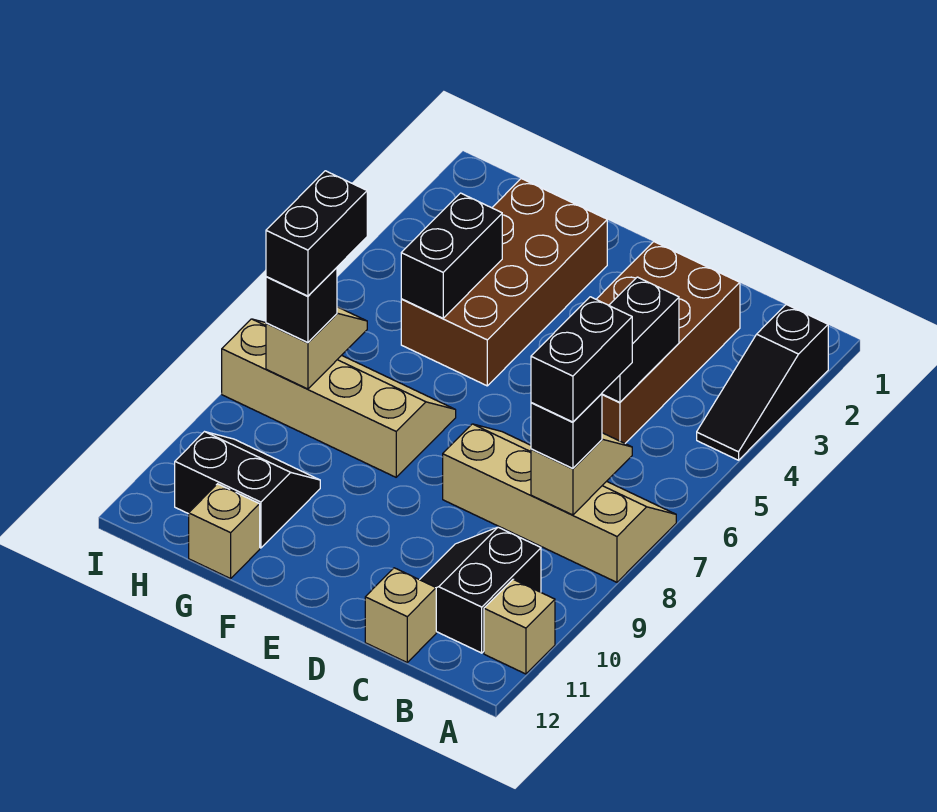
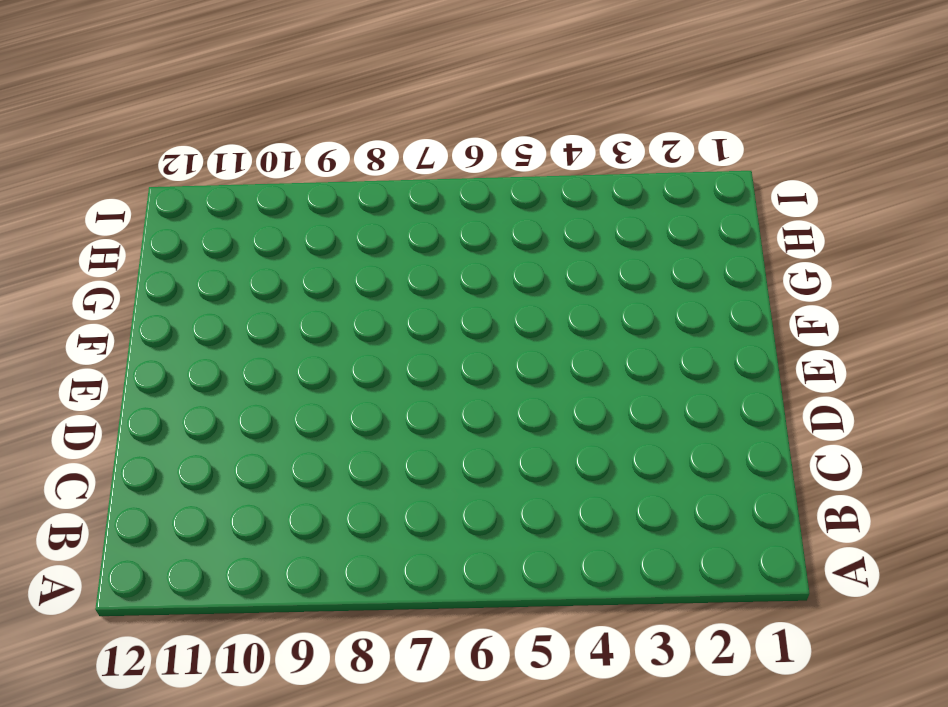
none -> black slope A2:A4 level 1 top 2
none -> tan slope A7:D8 level 1 top 8
none -> tan brick A11 level 1

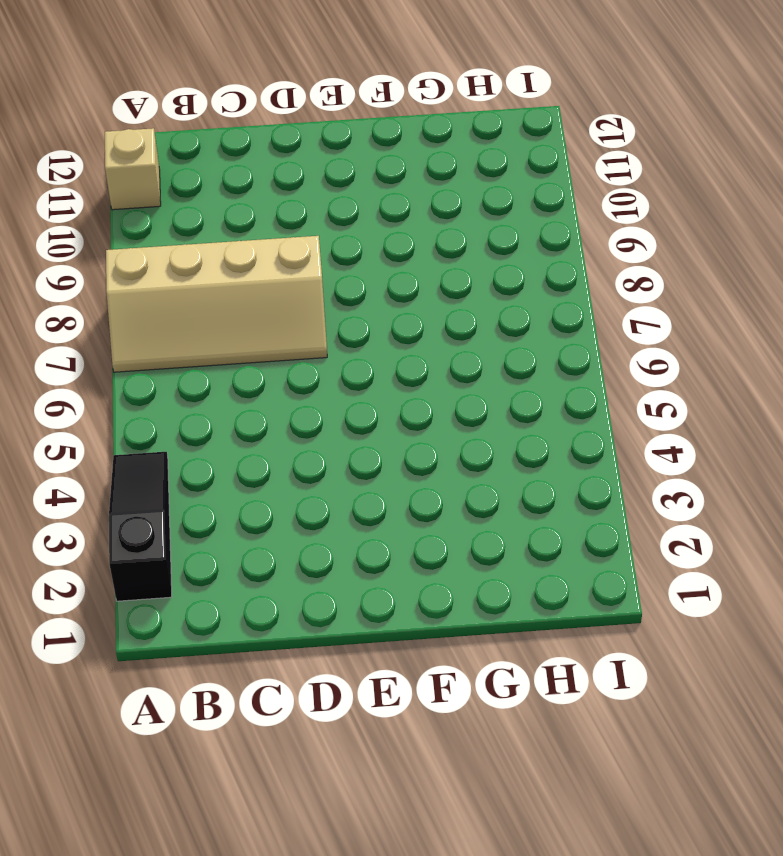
none -> black slope B10:C11 level 1 top B
none -> brown brick C2:D5 level 1
none -> tan brick C12 level 1

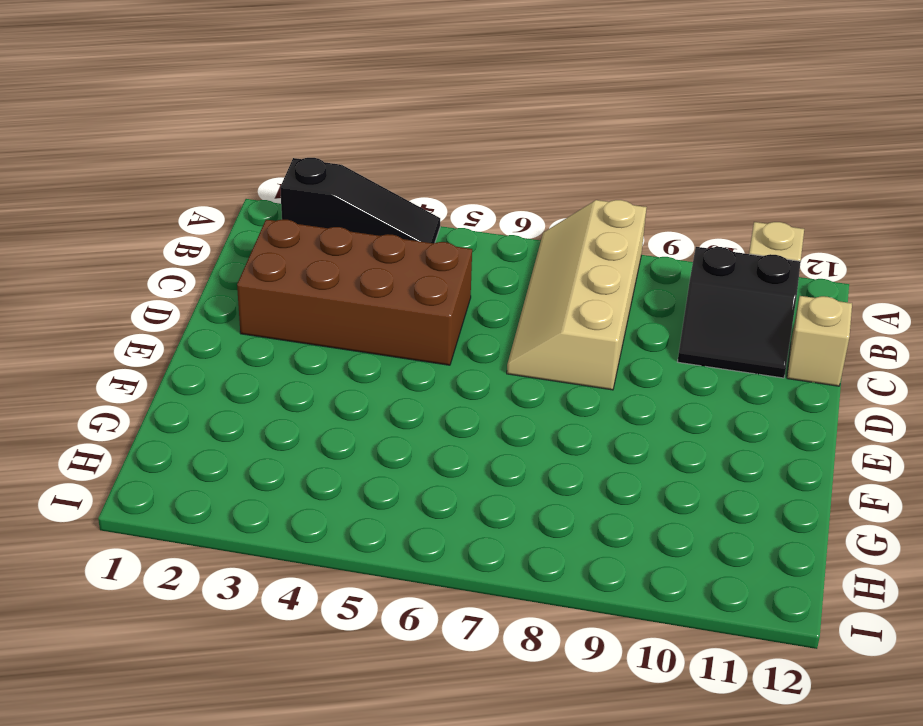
none -> brown brick F2:G5 level 1
none -> tan slope F7:I8 level 1 top 8
none -> black slope G10:H11 level 1 top 11

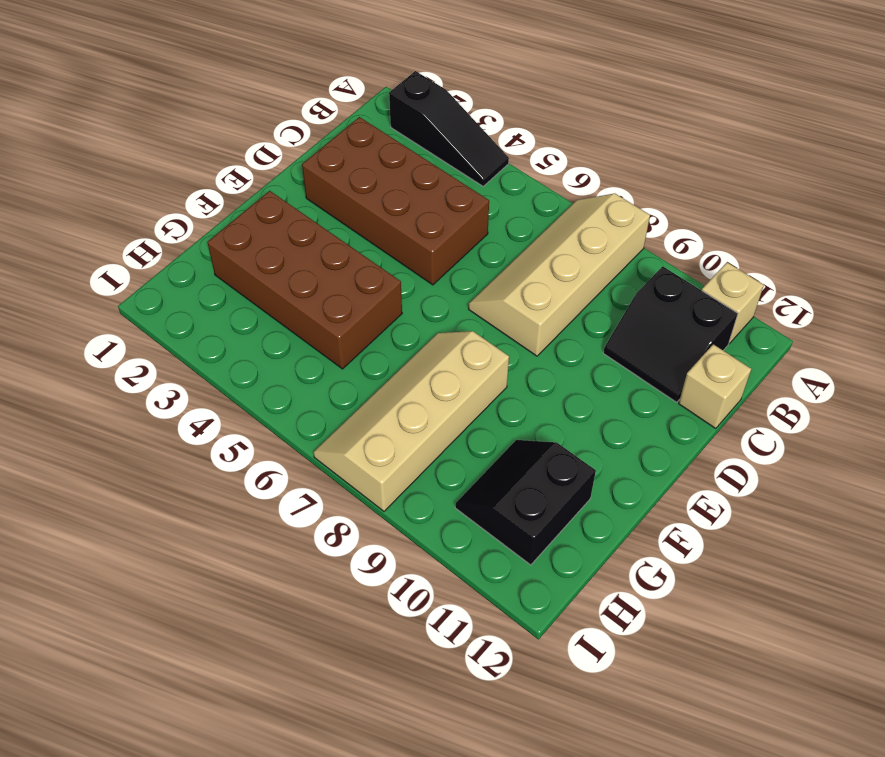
none -> tan brick G12 level 1
none -> tan slope B7:B8 level 2 top 8
none -> black brick C4:C5 level 2

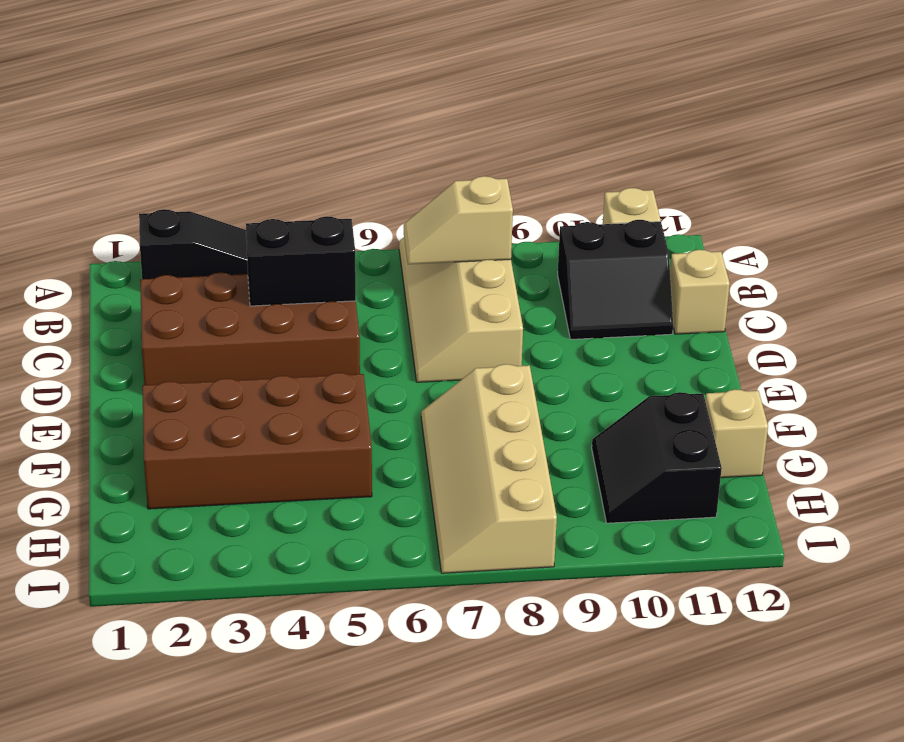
none -> black brick G4:G5 level 2
none -> tan slope H7:H8 level 2 top 8
none -> black brick B8 level 3

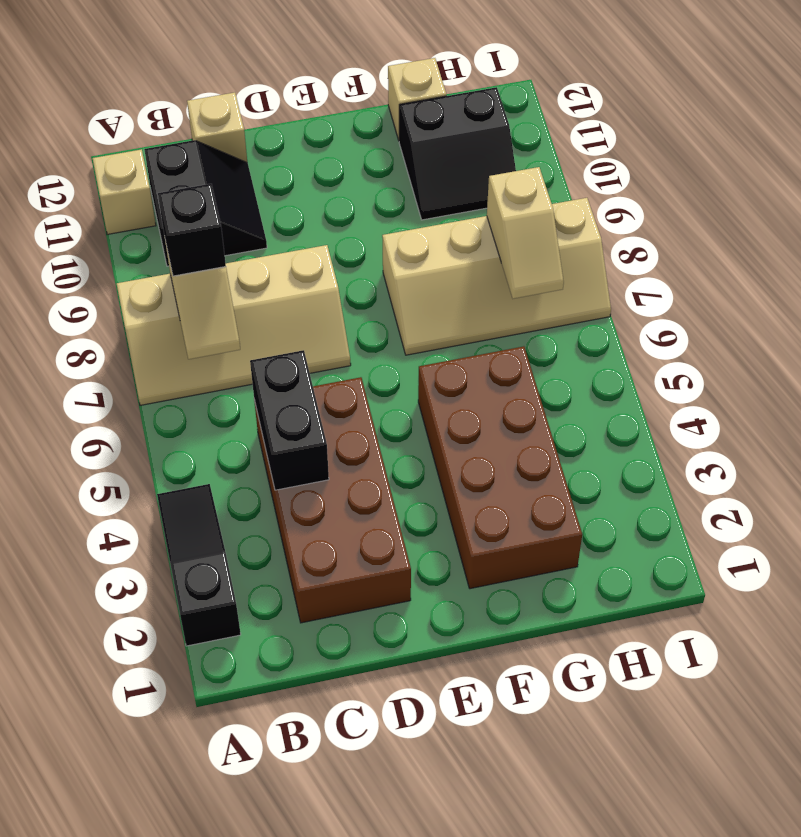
none -> black brick G4:G5 level 2
none -> black brick H8 level 3
none -> black brick B7:B8 level 4

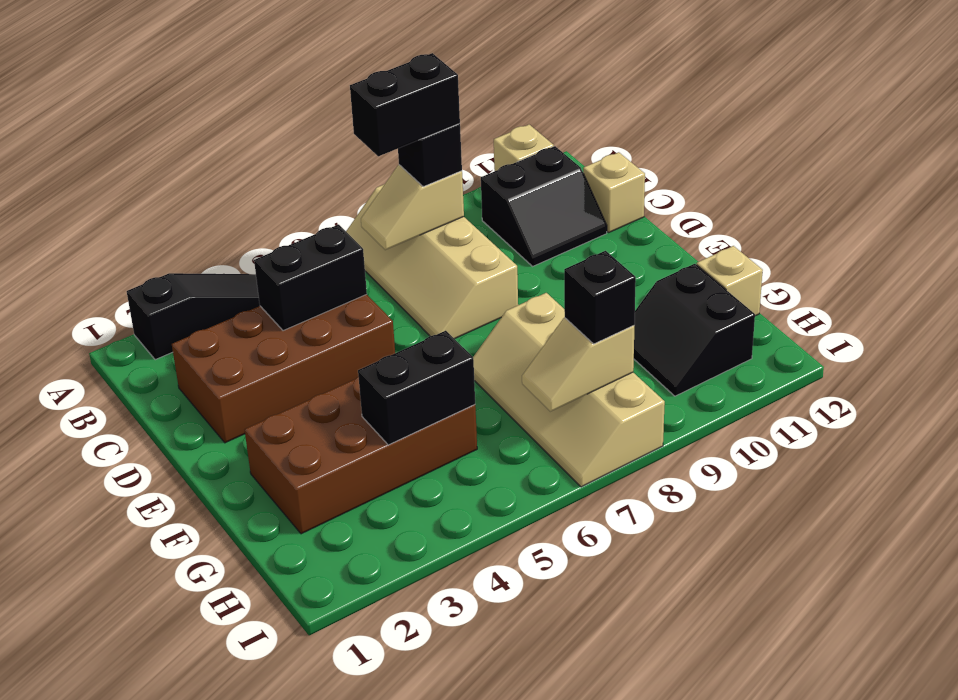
none -> black brick H7:H8 level 4

